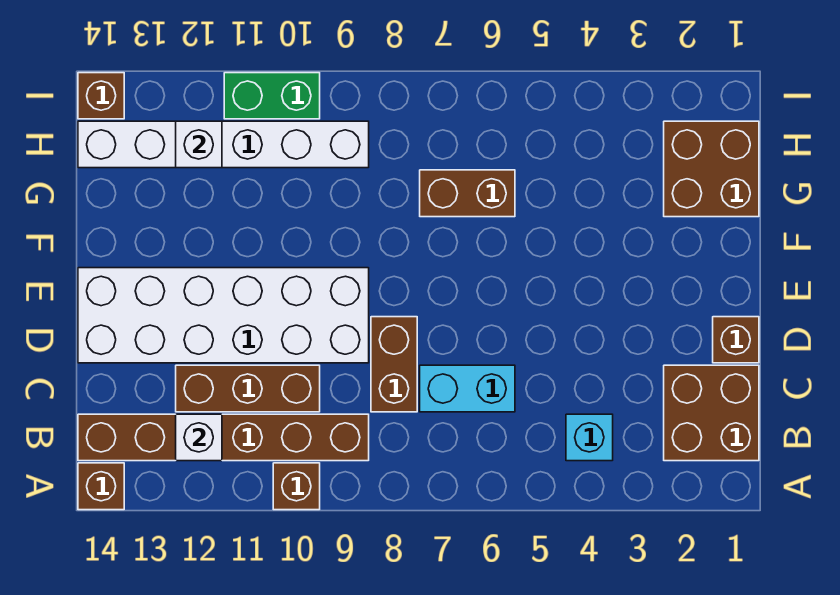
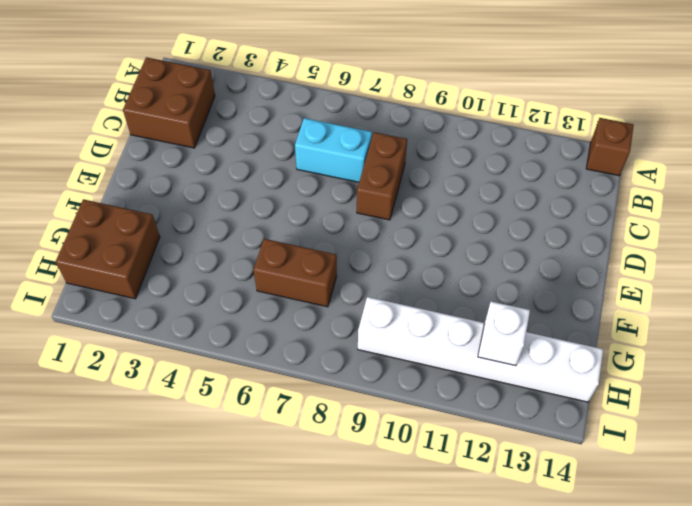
none -> brown brick A10 level 1
none -> cyan brick B4 level 1
none -> brown brick B9:B14 level 1

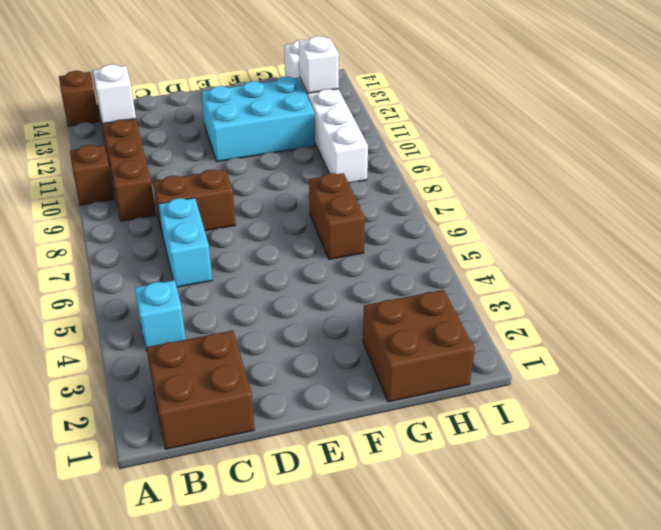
cyan brick E11:G12 level 1 -> white brick D9:E14 level 1
none -> brown brick C10:C12 level 1
none -> brown brick D1 level 1
none -> green brick I10:I11 level 1

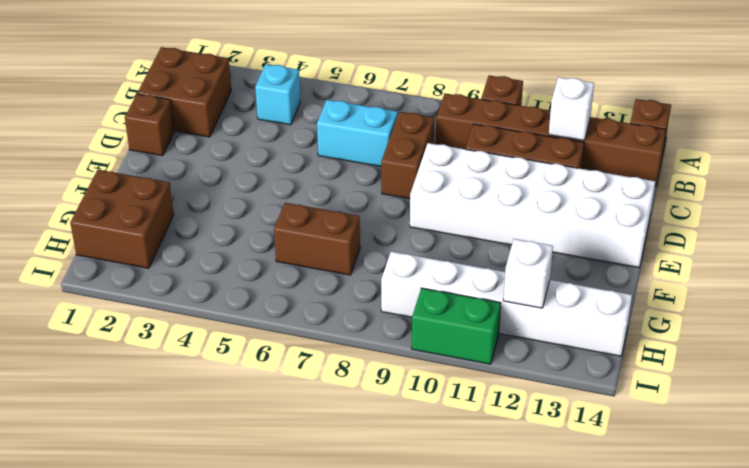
none -> brown brick I14 level 1

